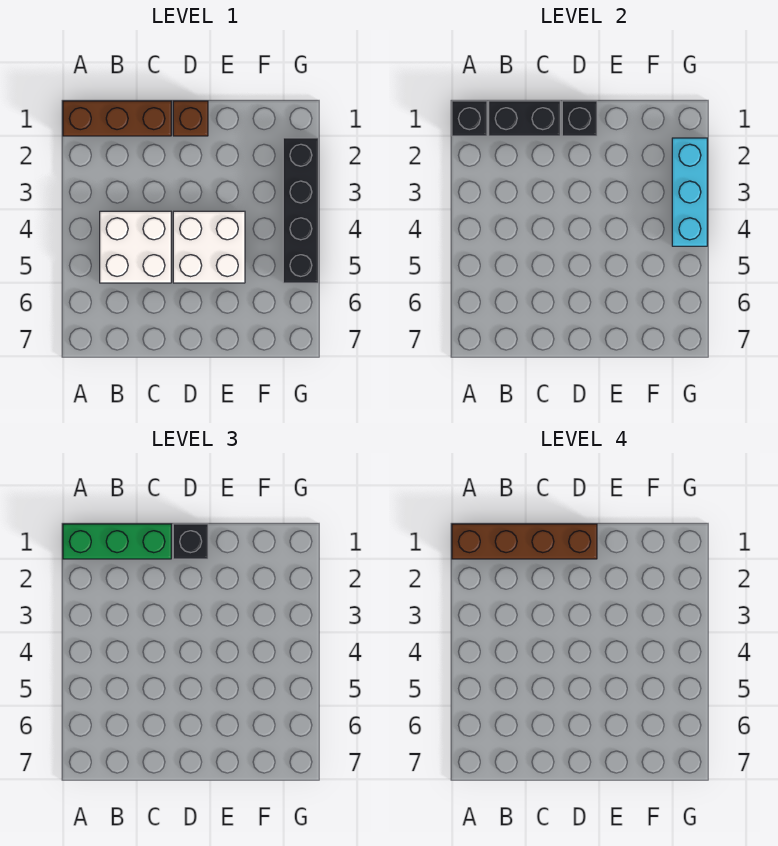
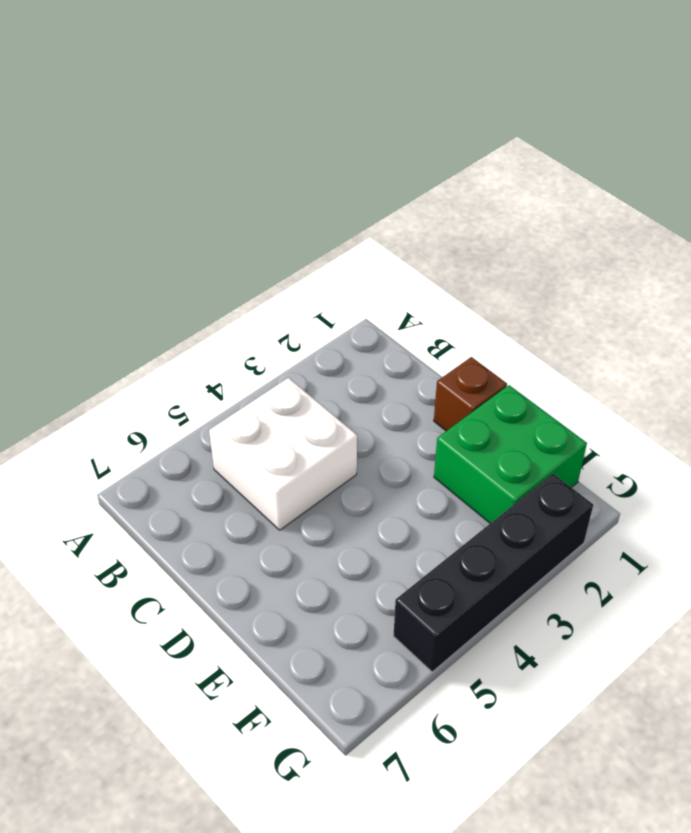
green brick E1:F2 level 1 -> none
none -> brown brick A1:C1 level 1
none -> white brick D4:E5 level 1
none -> black brick A1 level 2

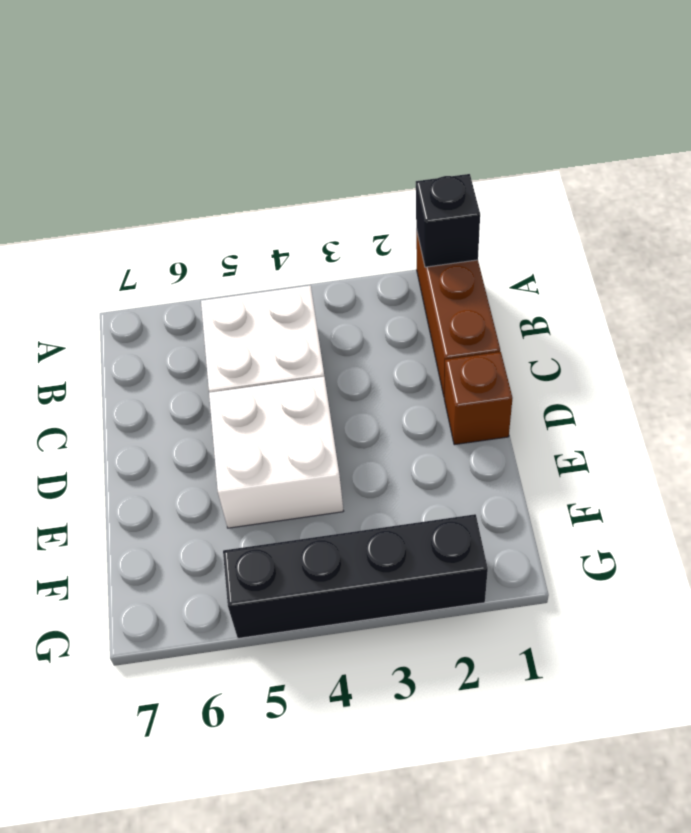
none -> black brick B1:C1 level 2
none -> black brick D1 level 2
none -> cyan brick G2:G4 level 2

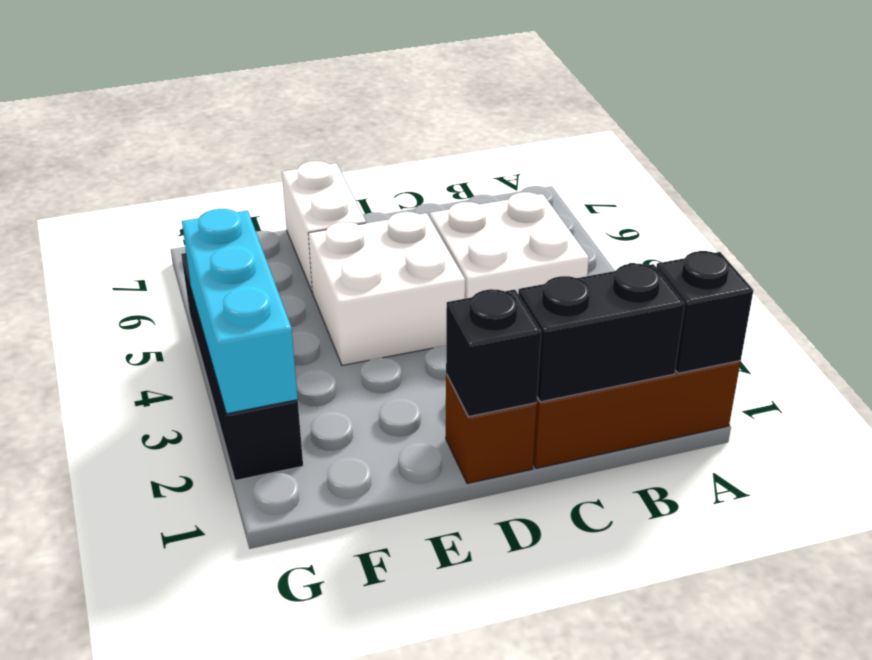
white brick E6:E7 level 1 -> none
none -> green brick A1:C1 level 3
none -> black brick D1 level 3
none -> brown brick A1:D1 level 4

